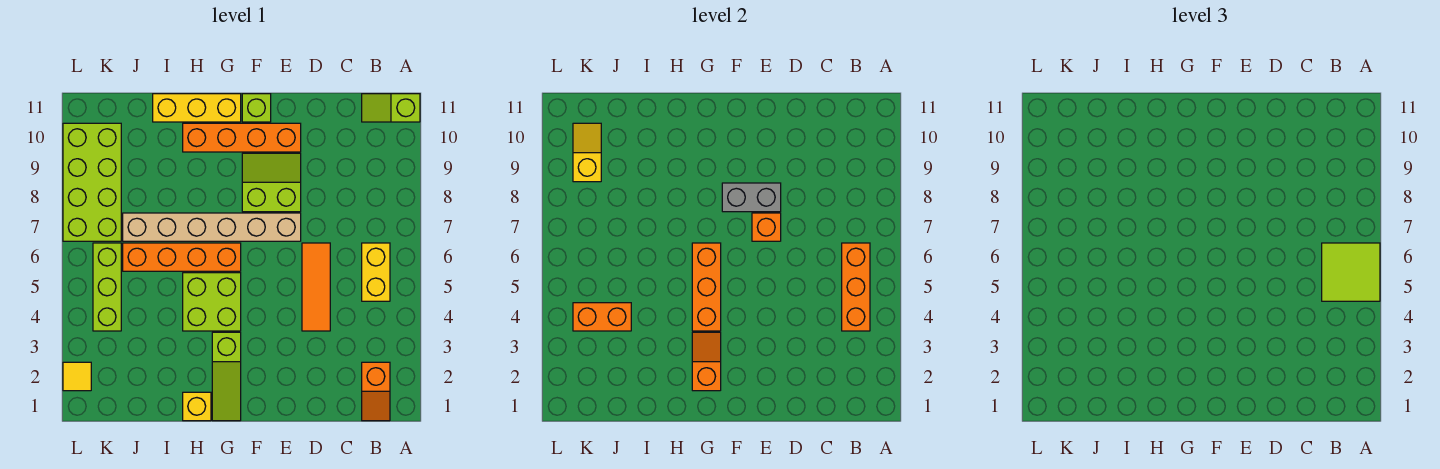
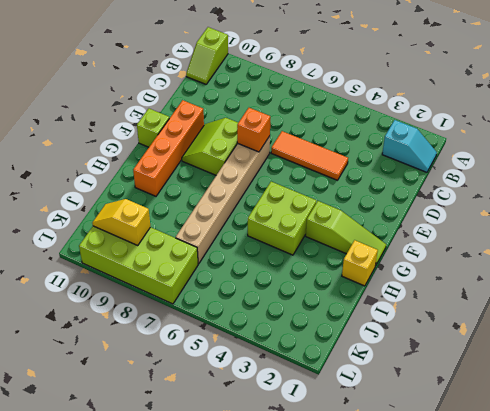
cyan slope B1:B2 level 1 top 2 -> orange slope B1:B2 level 1 top 2
none -> yellow brick B5:B6 level 1
none -> orange brick G6:J6 level 1
none -> yellow brick G11:I11 level 1

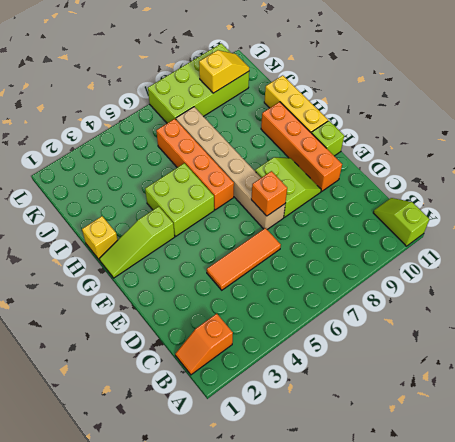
none -> yellow brick B5:B6 level 1
none -> lime brick K4:K6 level 1
none -> yellow tile L2 level 1

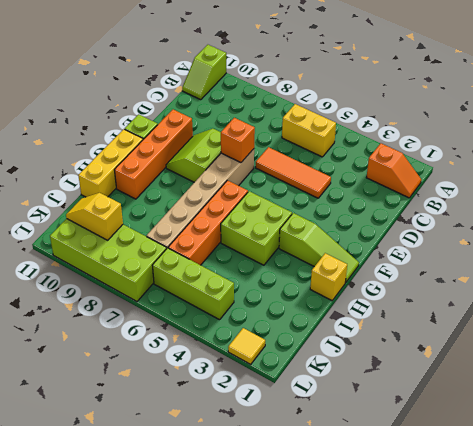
none -> orange brick B4:B6 level 2
none -> grey brick E8:F8 level 2
none -> orange slope G2:G3 level 2 top 2

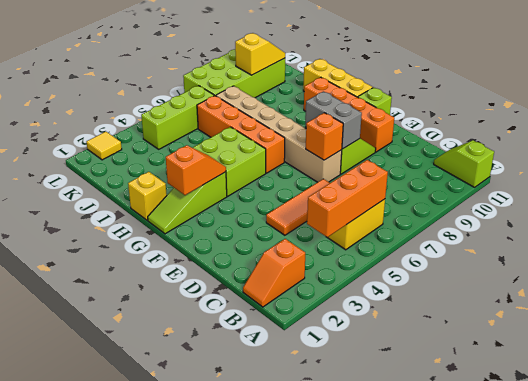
none -> orange brick G4:G6 level 2
none -> orange brick J4:K4 level 2
none -> lime tile A5:B6 level 3

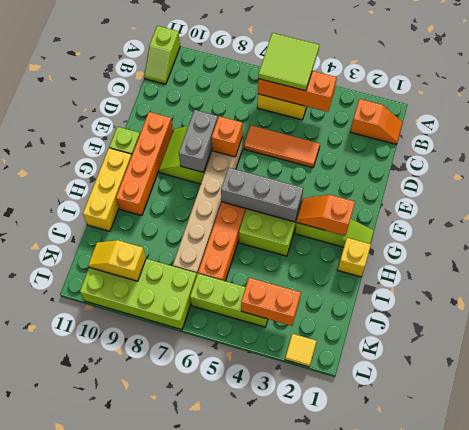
grey brick G4:G6 level 2 -> orange brick G4:G6 level 2
orange brick K3:K4 level 2 -> orange brick J4:K4 level 2

